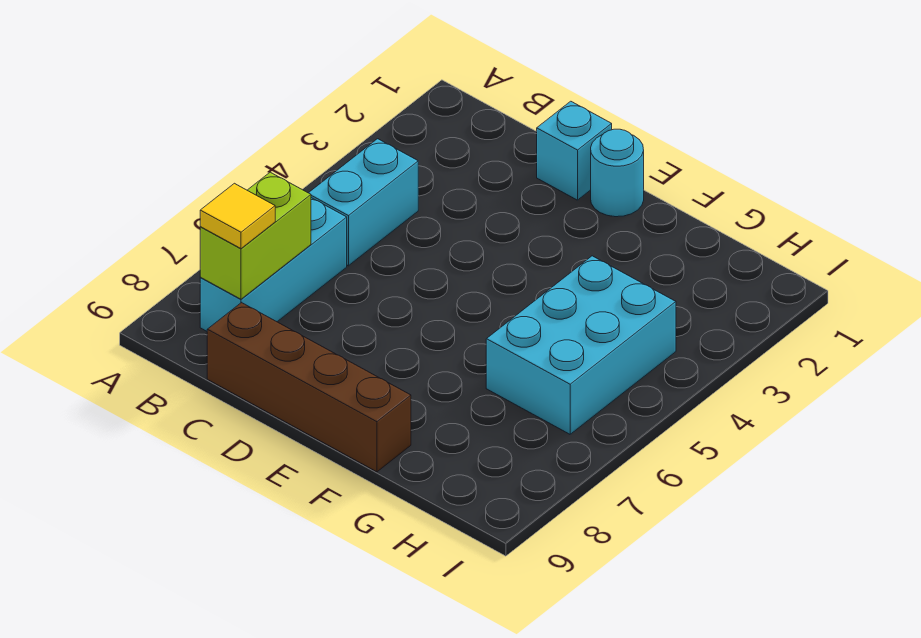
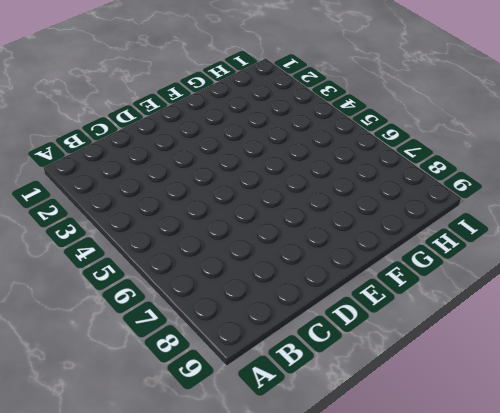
none -> cyan brick B4:B5 level 1
none -> cyan brick B6:B8 level 1

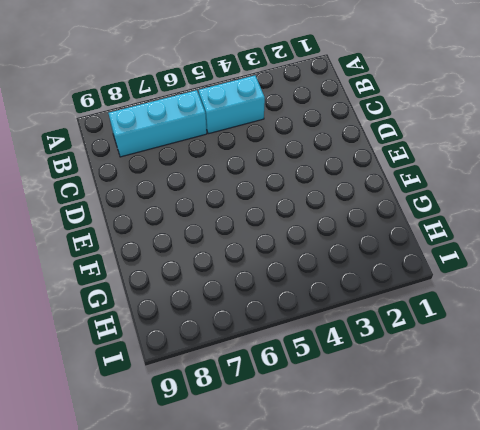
none -> brown brick C9:F9 level 1
none -> cyan brick D1 level 1

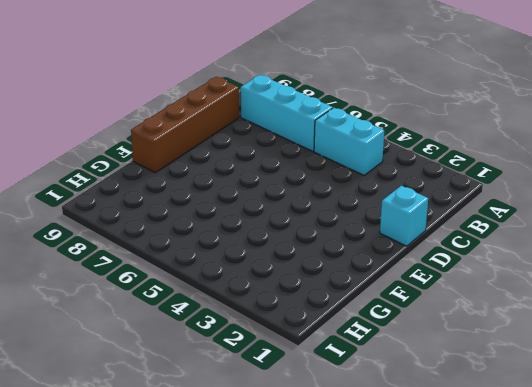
none -> cyan round brick E1 level 1
none -> cyan brick G4:H6 level 1

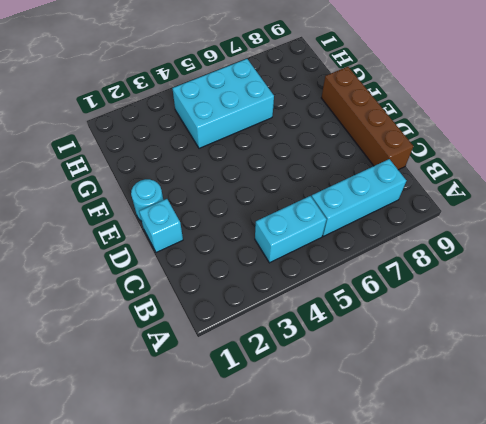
none -> lime brick B7:B8 level 2
none -> yellow tile B8 level 3

